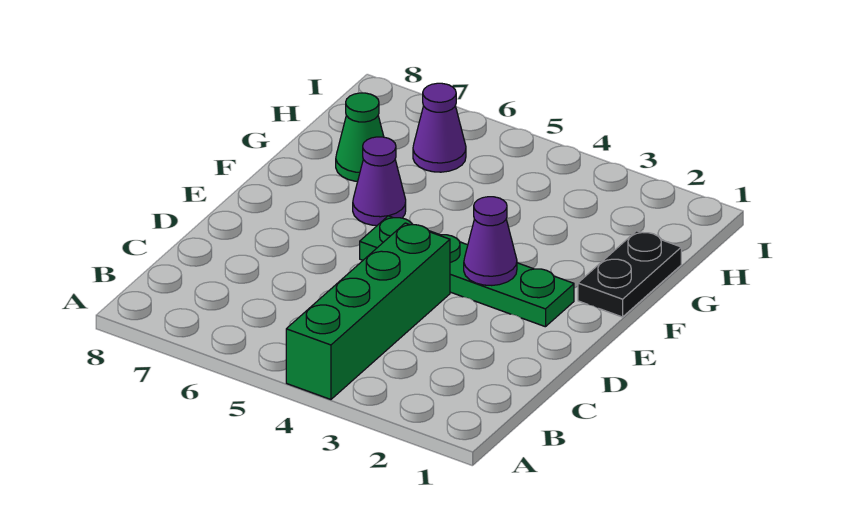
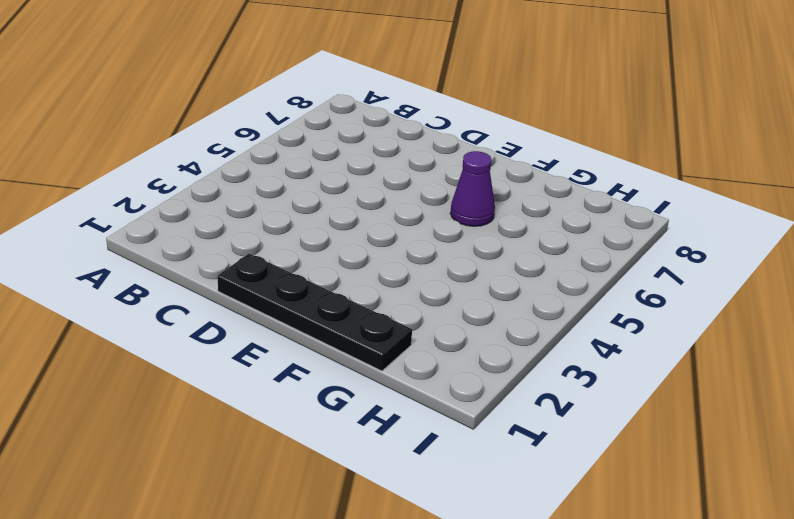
black plate D1:G1 level 1 -> black plate F1:G1 level 1
none -> green brick A4:D4 level 1
none -> green plate E2:E5 level 1

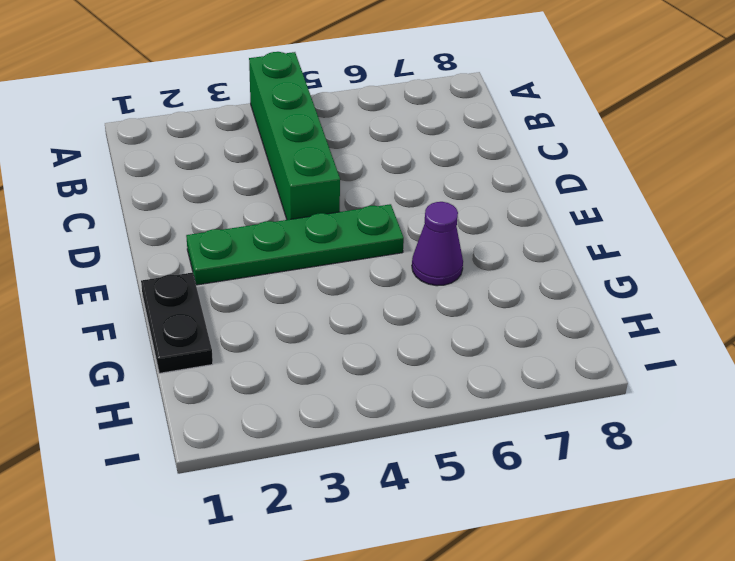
none -> green cone G7 level 1
none -> purple cone H6 level 1

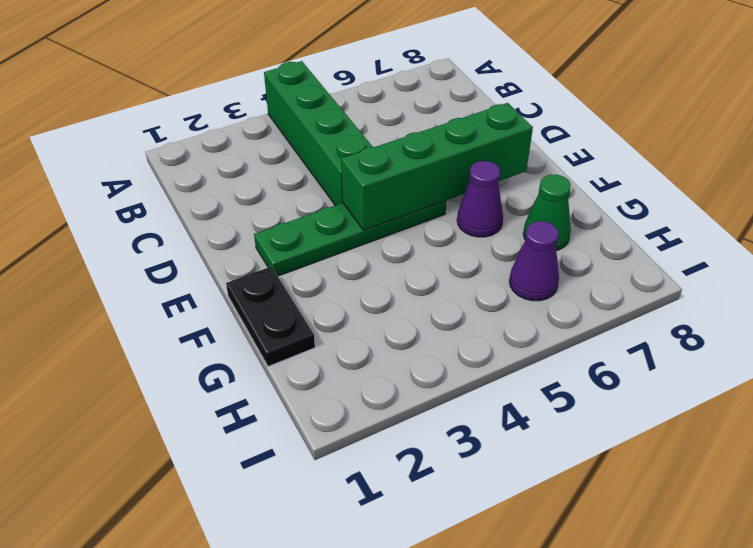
green brick E4:E7 level 2 -> none
none -> purple cone E3 level 2

